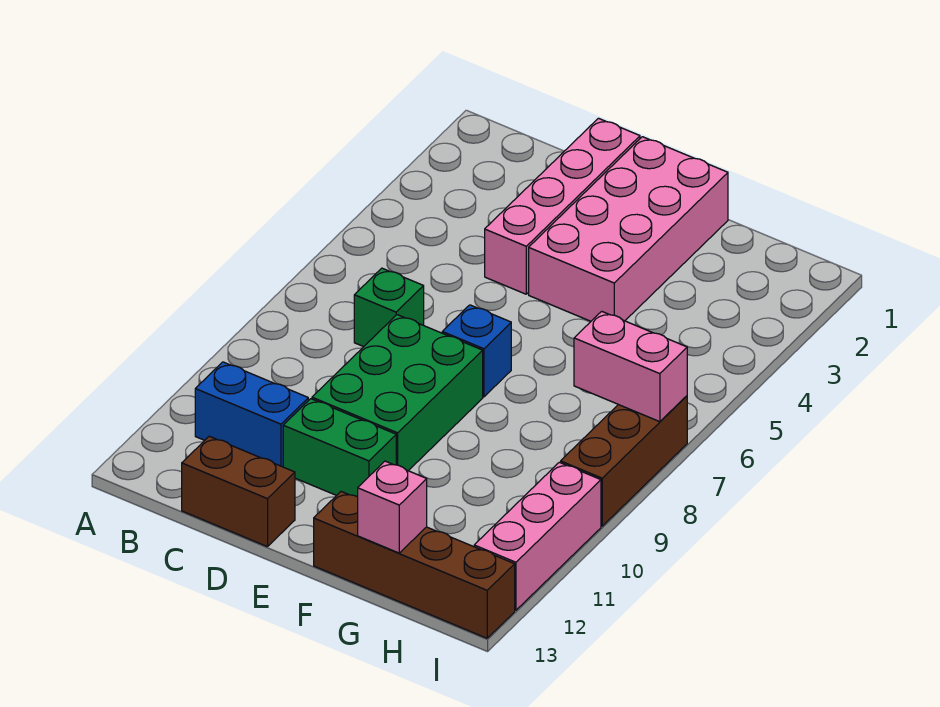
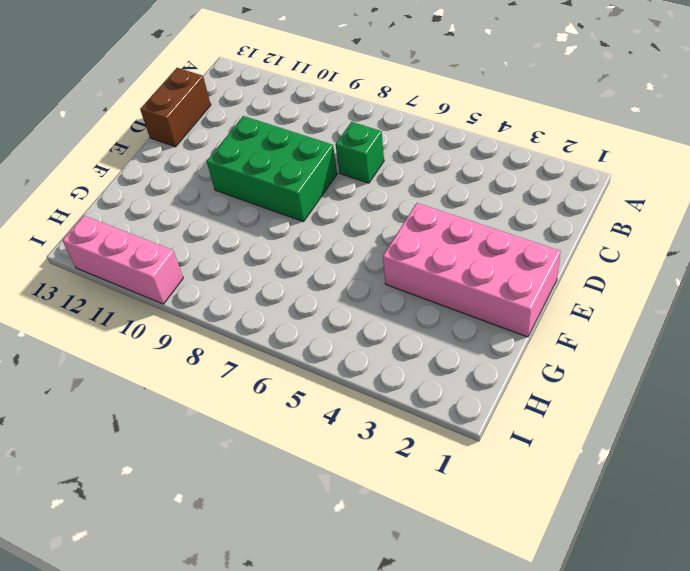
none -> blue brick B11:C11 level 1
none -> pink brick D1:D4 level 1
none -> green brick D11:E11 level 1

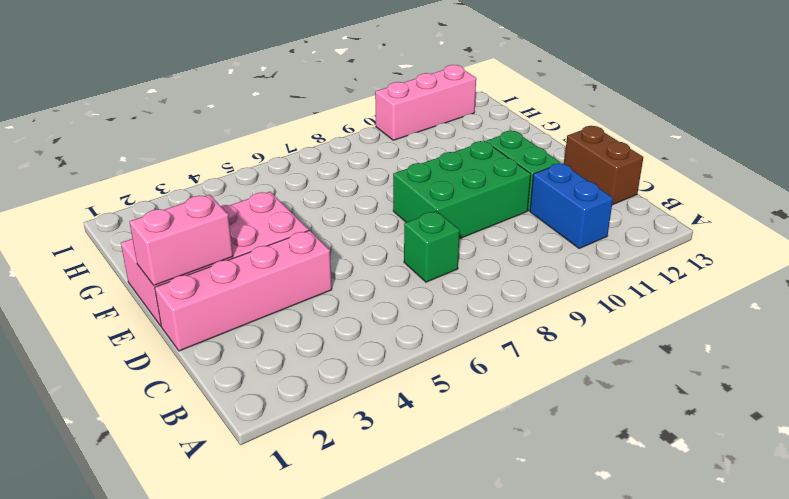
pink brick E1:E2 level 2 -> pink brick H7:I7 level 2
none -> blue brick E7 level 1
none -> brown brick F13:I13 level 1
none -> brown brick I7:I9 level 1

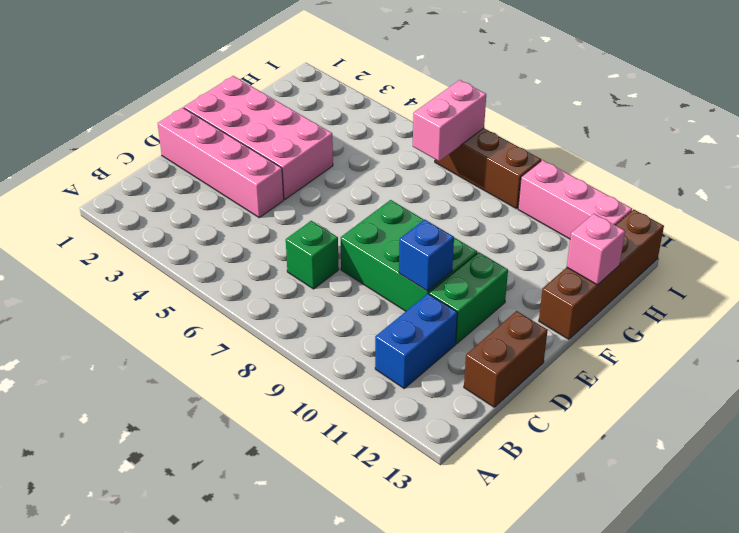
blue brick D10 level 2 -> blue brick E7 level 1

